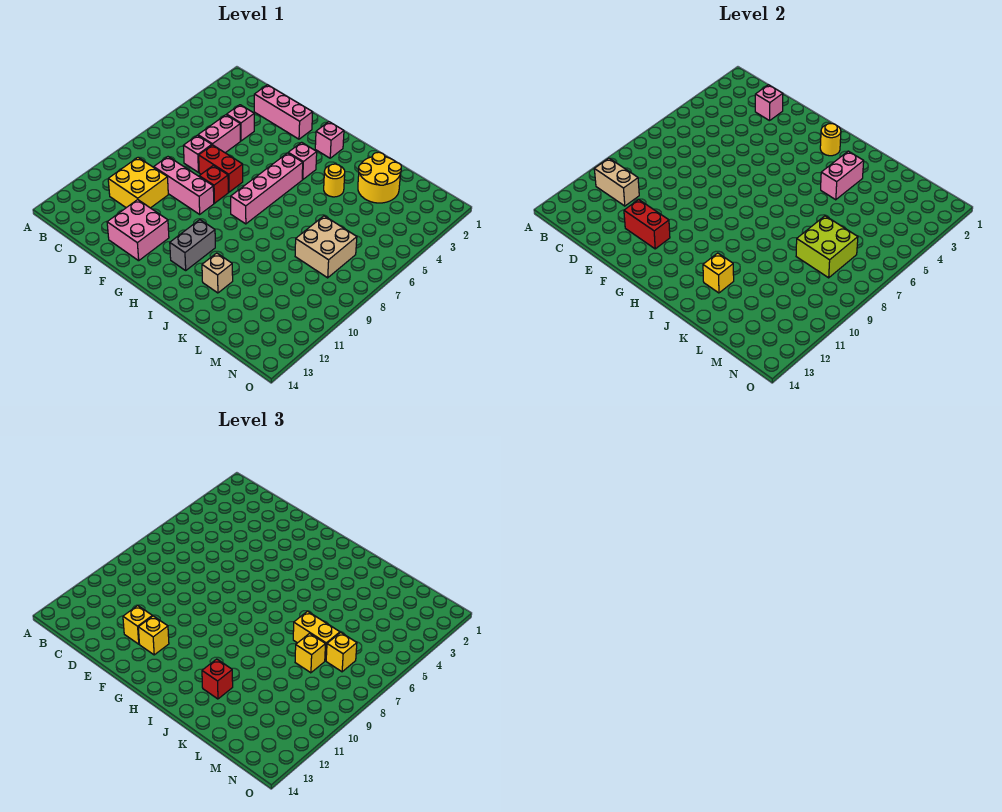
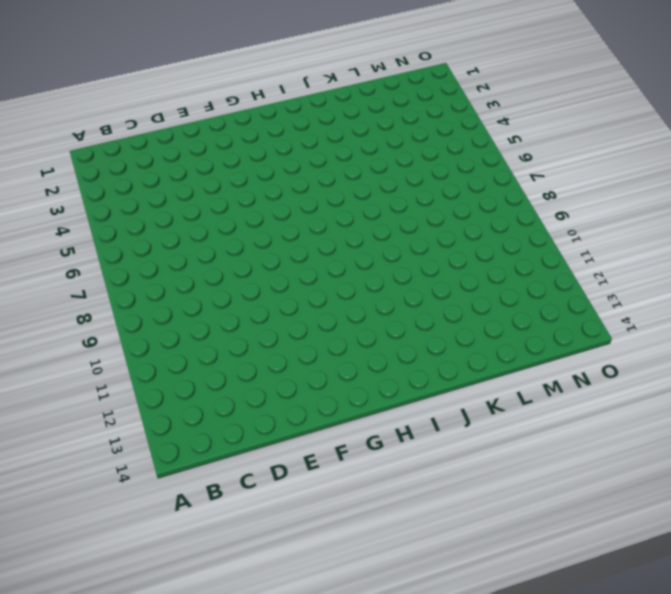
none -> yellow brick C10:D11 level 1
none -> pink brick D2:F2 level 1
none -> pink brick D4 level 1
none -> pink brick D5:D6 level 1

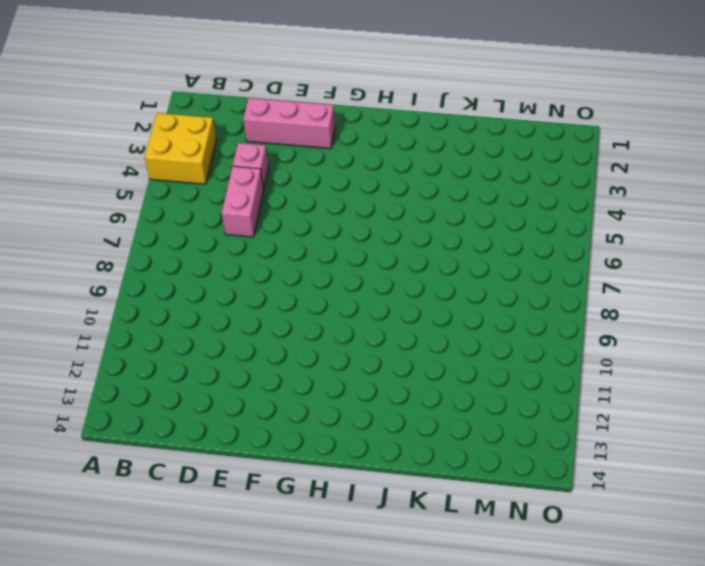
yellow brick A3:B4 level 1 -> yellow brick C10:D11 level 1
none -> pink brick D7 level 1
none -> pink brick D9:F9 level 1
none -> red brick E7:F7 level 1
none -> pink brick E12:F13 level 1

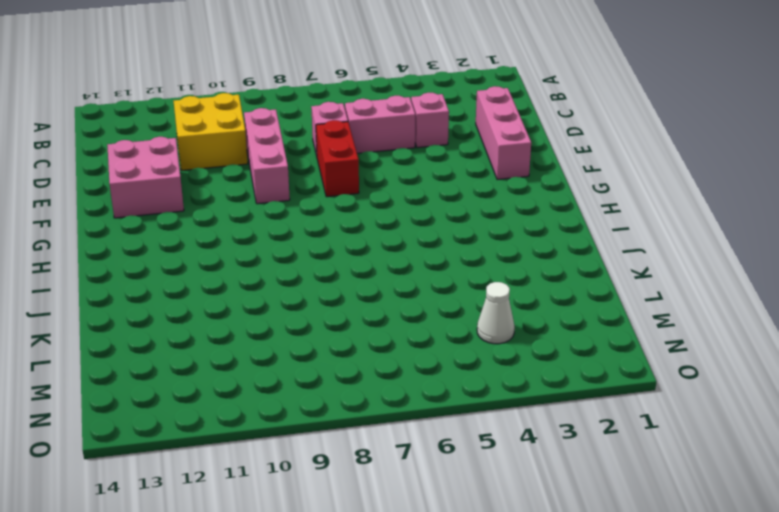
white cone M4 level 1 -> none
none -> red brick F8 level 1
none -> pink brick H2 level 1
none -> pink brick H4 level 1
none -> pink brick H5:H8 level 1

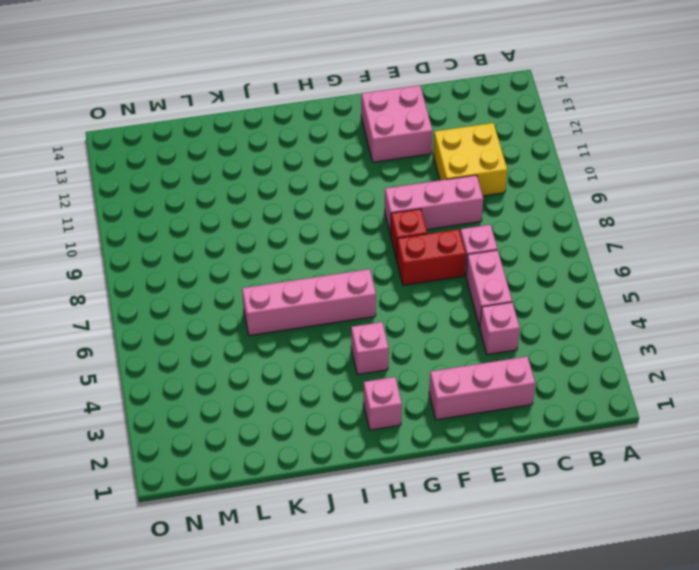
pink brick H6:K6 level 1 -> pink brick H5:H8 level 1
none -> grey brick H11:H12 level 1
none -> yellow round brick J4 level 1
none -> tan brick J12 level 1
none -> yellow round brick K2:L3 level 1

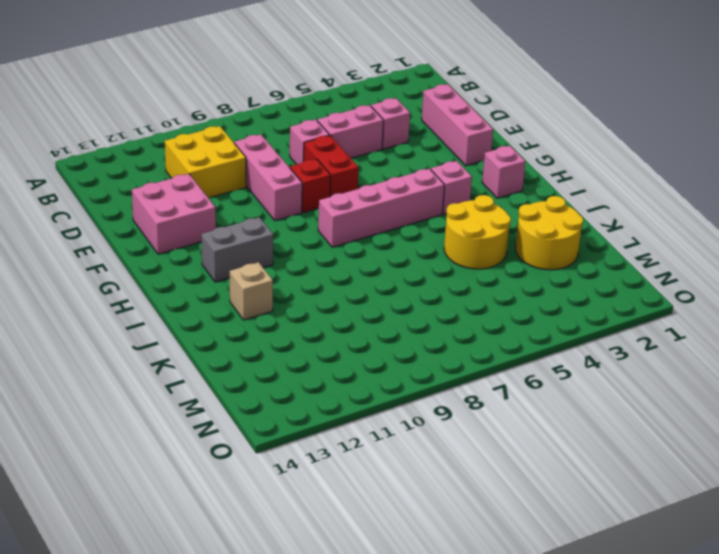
yellow round brick J4:K5 level 1 -> yellow round brick J4 level 1
none -> tan brick L7:M8 level 1
none -> tan brick B11:C11 level 2
none -> pink brick D2 level 2
none -> red brick E12:F12 level 2

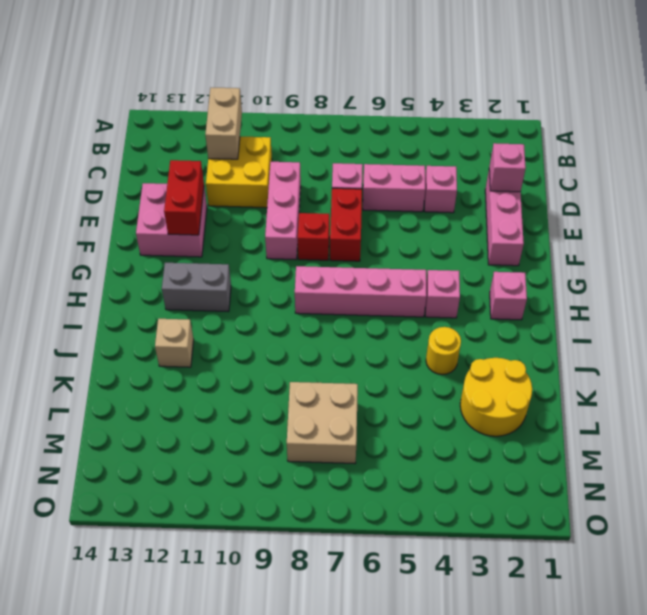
none -> yellow round brick H2 level 2
none -> pink brick J3:J4 level 2
none -> yellow brick J12 level 2
none -> lime brick L7:M8 level 2

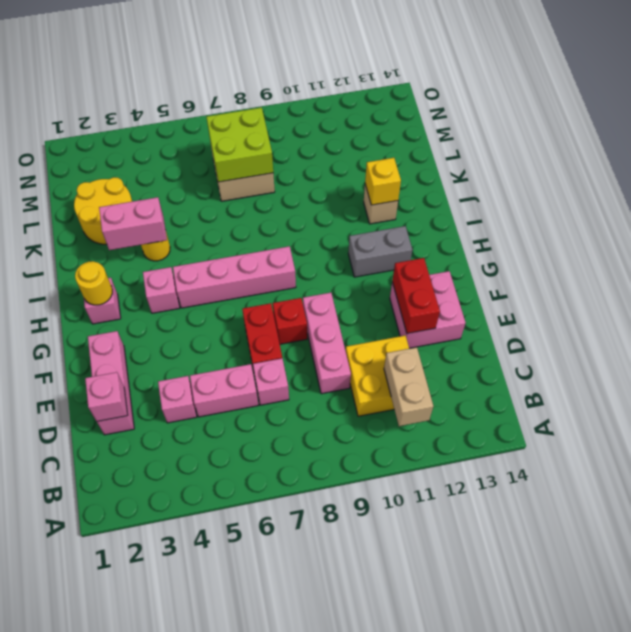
none -> yellow brick E12 level 3
none -> yellow brick F12 level 3
none -> red brick J12 level 3
none -> yellow brick K7:L7 level 3

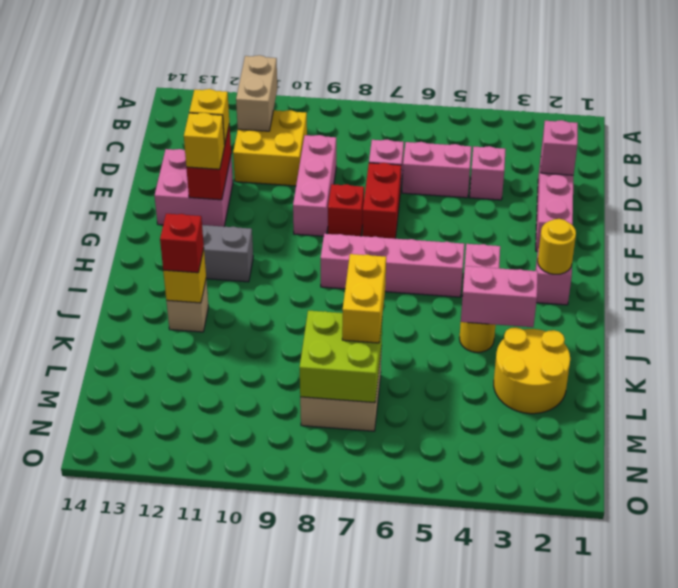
none -> yellow brick L8 level 3
none -> yellow brick M7 level 3

